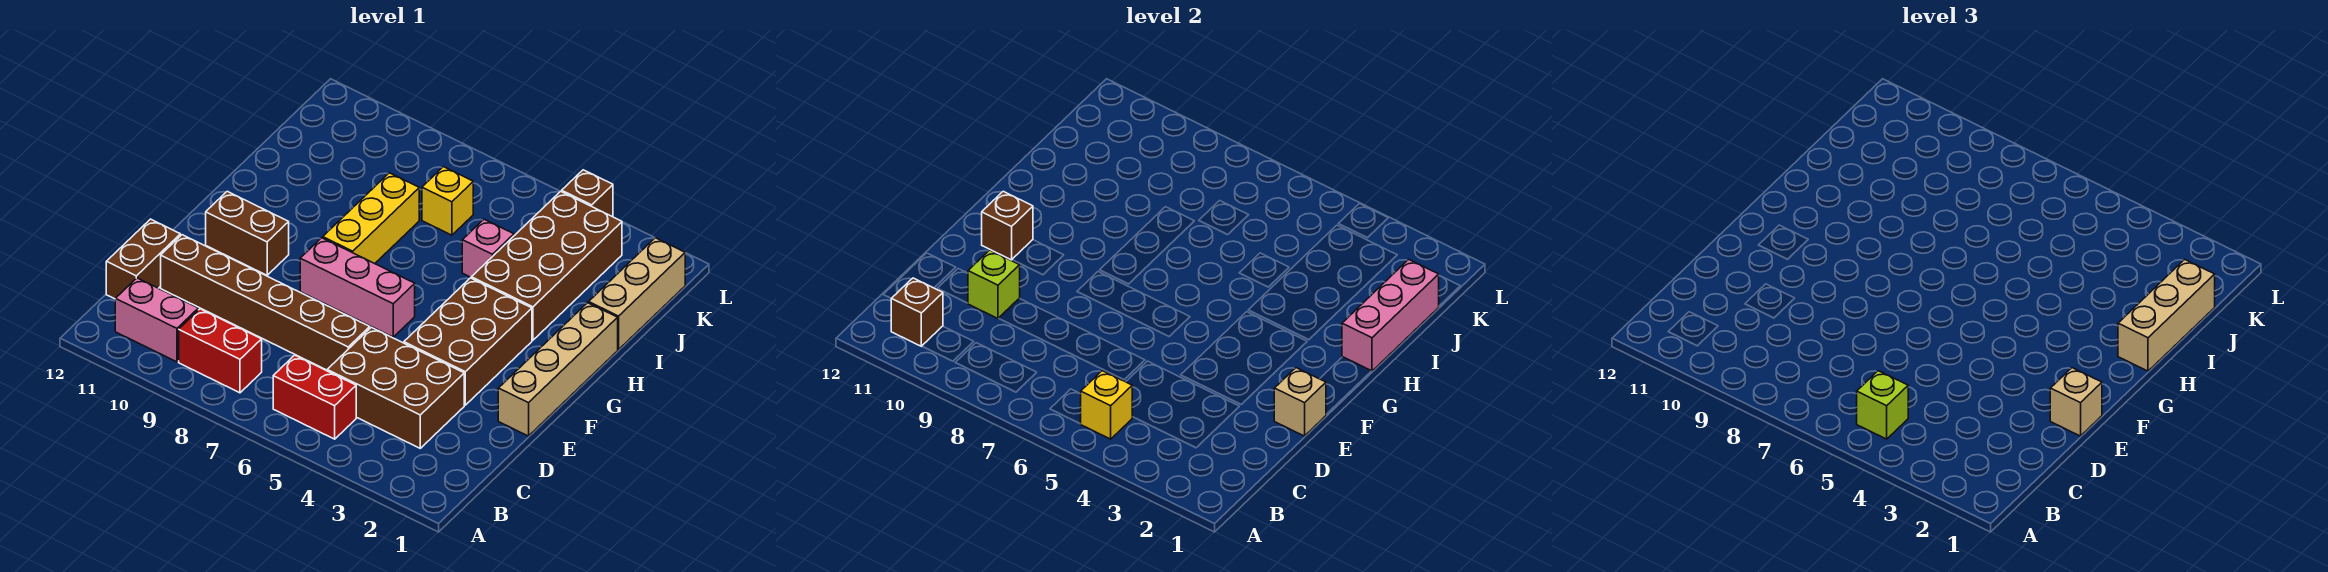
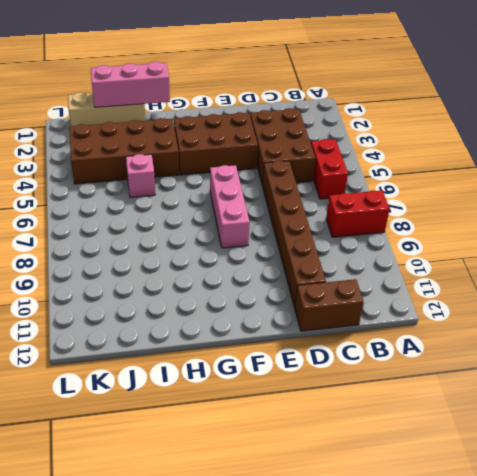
red brick A8:B8 level 1 -> red brick B8:B9 level 1
none -> pink brick B10:B11 level 1
none -> tan brick E1:H1 level 1
none -> brown brick F10:F11 level 1

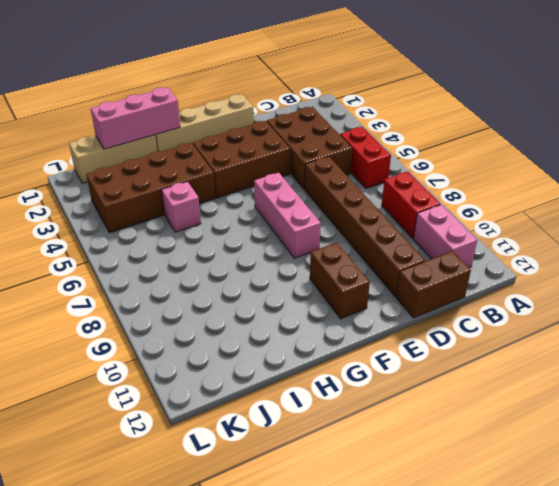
none -> yellow brick G8:I8 level 1
none -> yellow brick J7 level 1
none -> brown brick L4 level 1

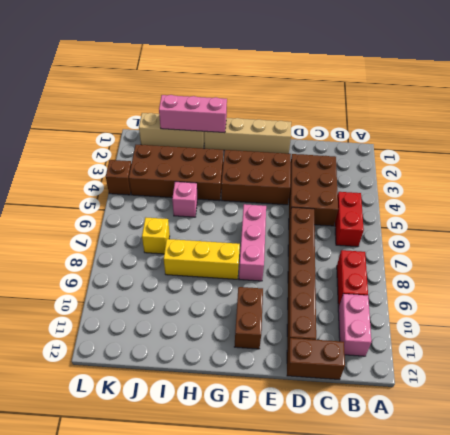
none -> yellow brick B5 level 2
none -> brown brick B11 level 2
none -> lime brick D10 level 2

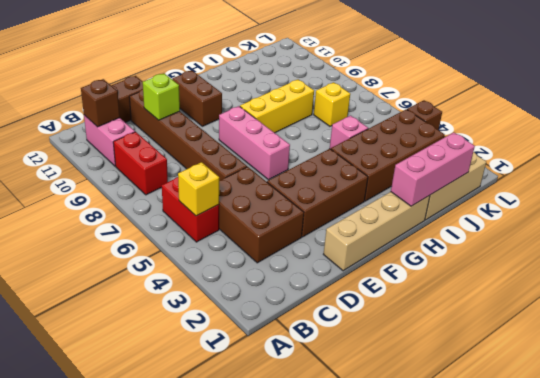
none -> tan brick E1 level 2
none -> brown brick F11 level 2
none -> lime brick B5 level 3

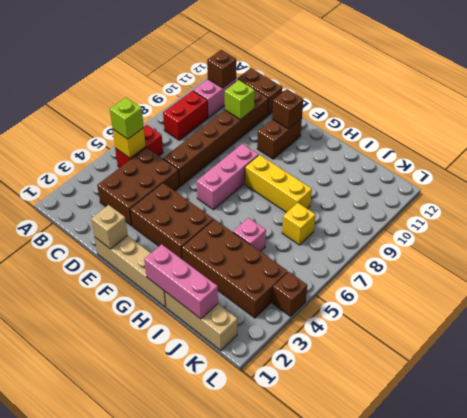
none -> tan brick E1 level 3
none -> tan brick H1:J1 level 3

